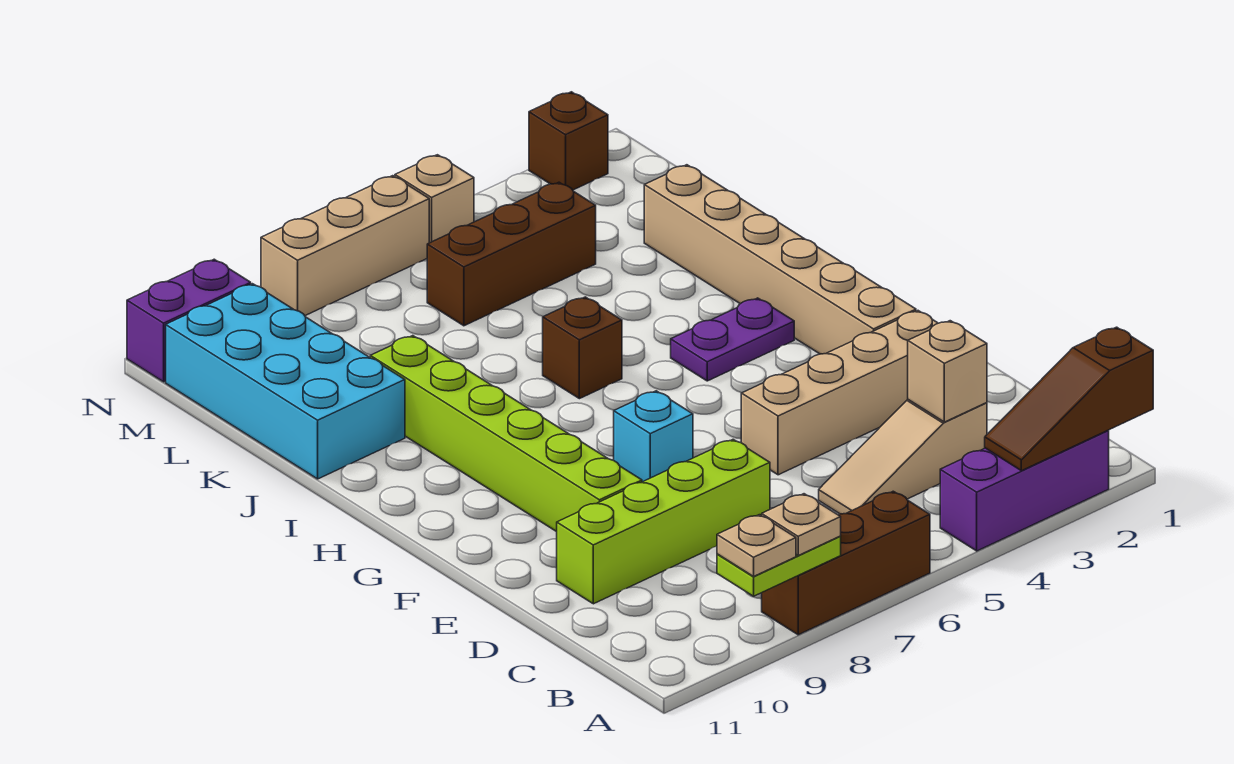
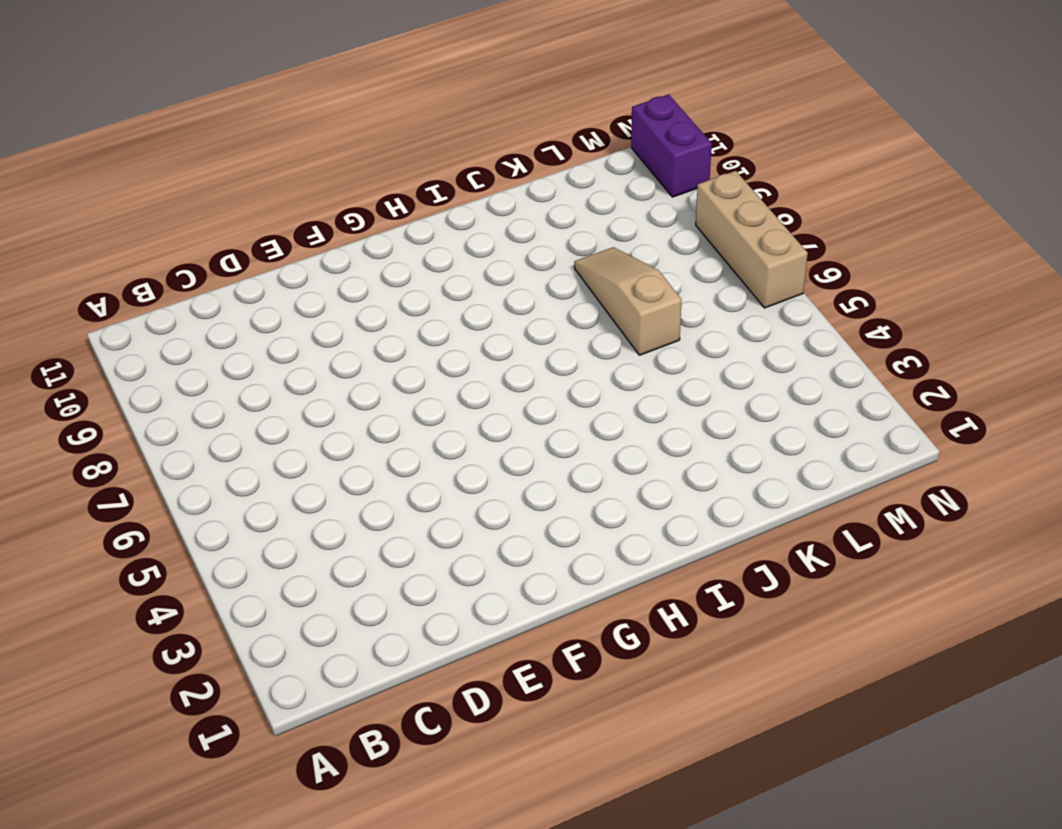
tan slope K6:K8 level 1 top 6 -> tan slope C3:C5 level 1 top 3
none -> purple brick A2:A4 level 1
none -> brown brick A6:A8 level 1
none -> lime brick D7:D10 level 1

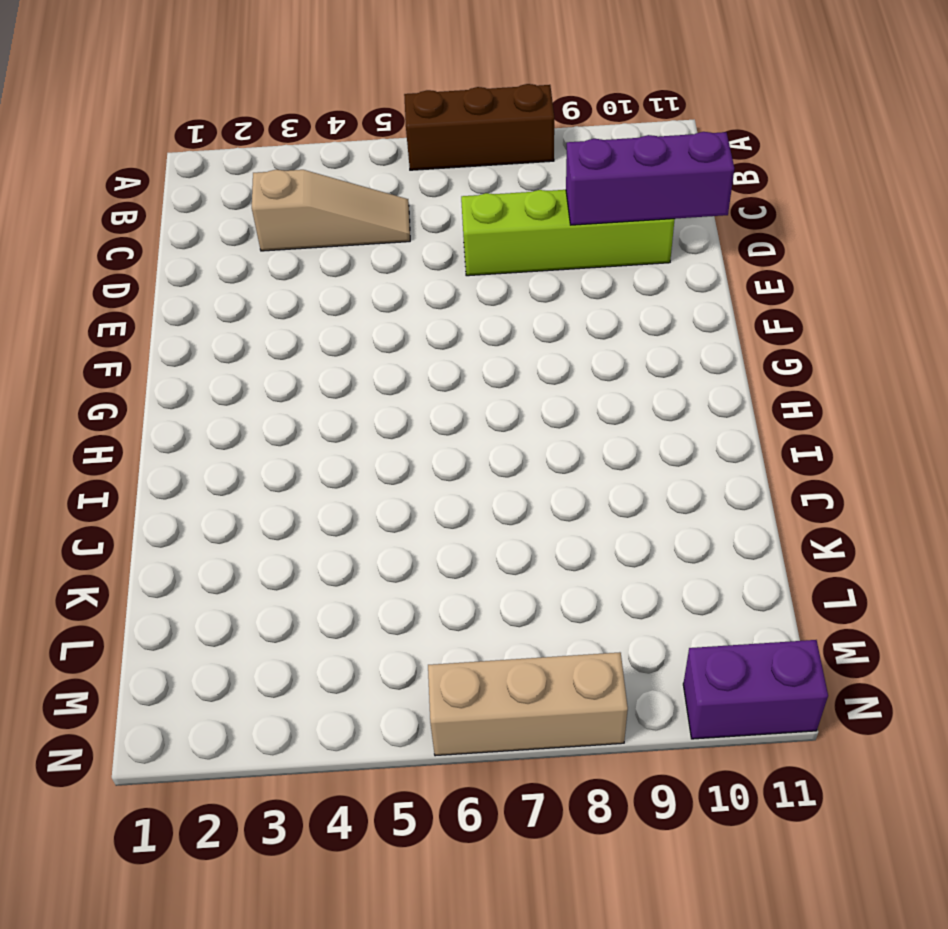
purple brick D9:D11 level 2 -> purple brick A2:A4 level 1
none -> tan brick E2:E5 level 1
none -> lime brick E9:J9 level 1
none -> tan brick F2:K2 level 1

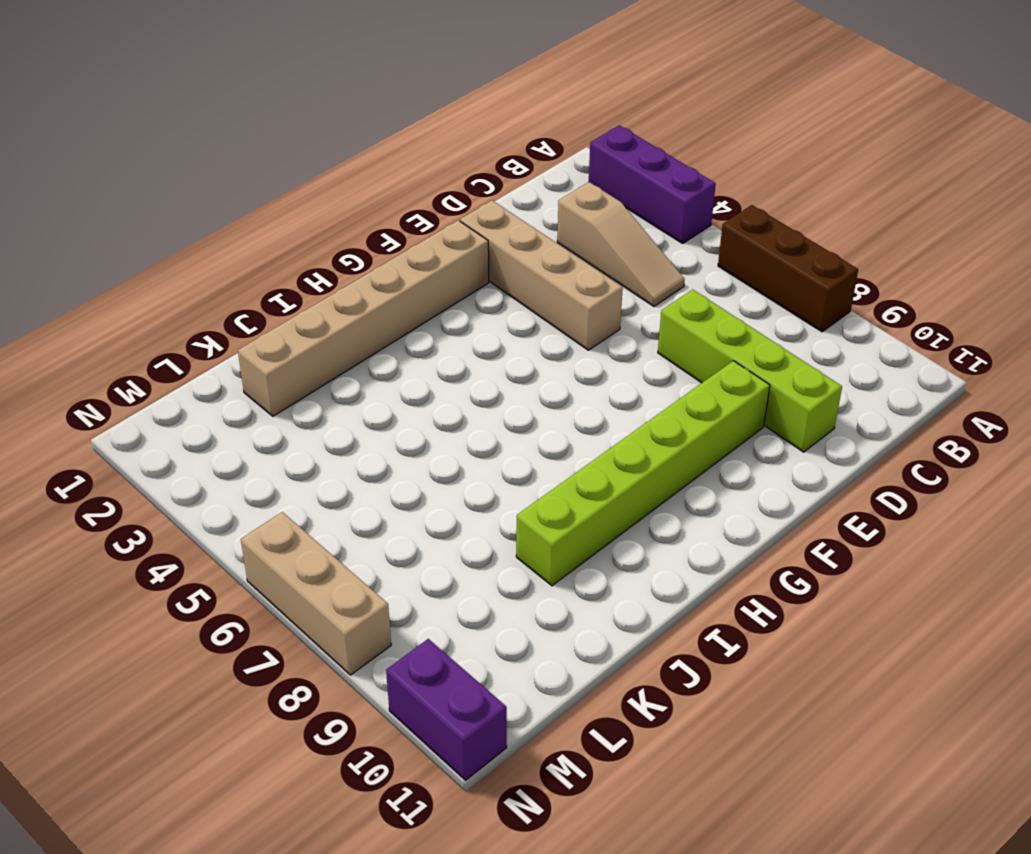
none -> cyan brick F7 level 1
none -> purple plate H3:H4 level 1
none -> brown brick I6 level 1

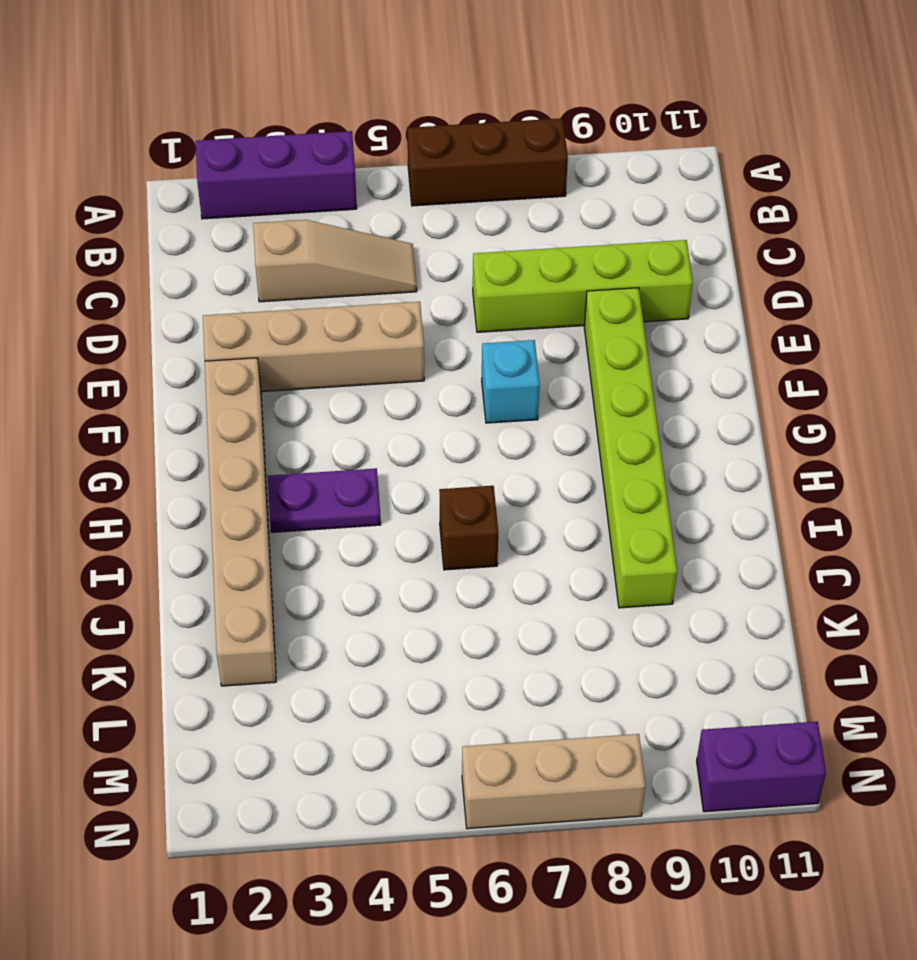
none -> cyan brick J10:M11 level 1
none -> brown brick L4:L6 level 1
none -> brown brick N2 level 1

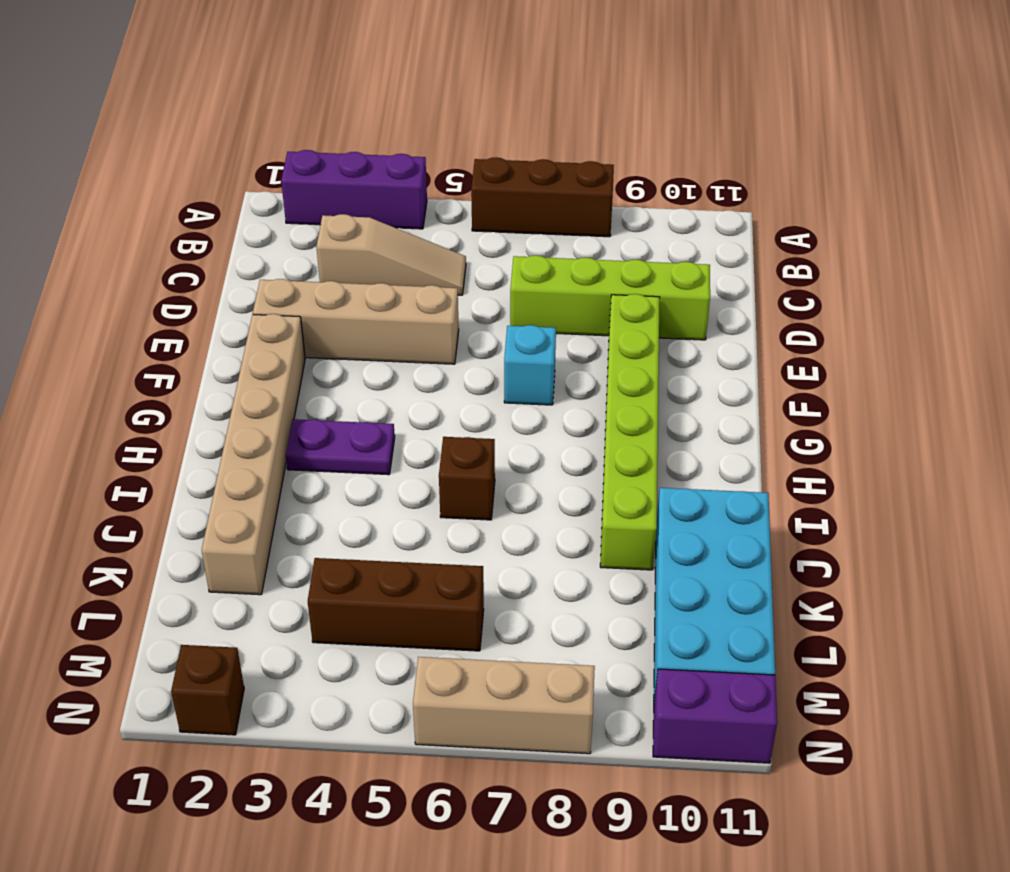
none -> tan brick N5 level 1
none -> brown slope A1:A3 level 2 top 1
none -> lime plate A8:A9 level 2

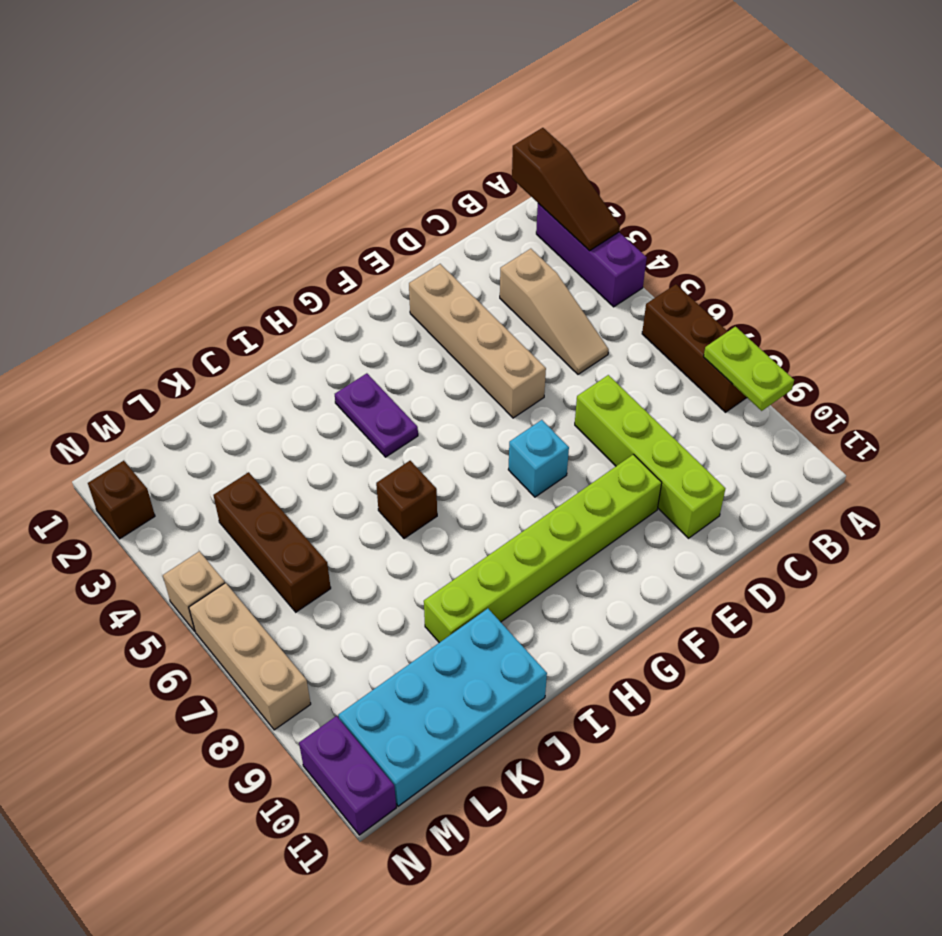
none -> tan brick F2:K2 level 1
none -> tan brick C3 level 2
none -> tan plate A8 level 3

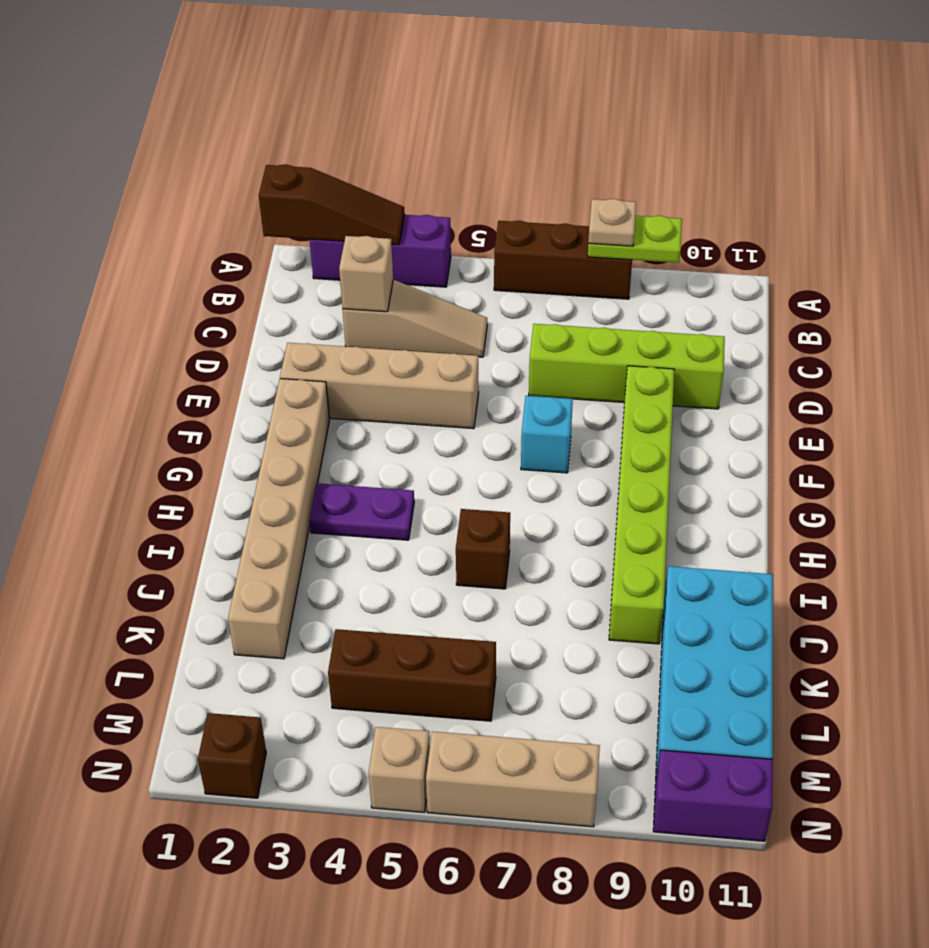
none -> tan plate A9 level 3

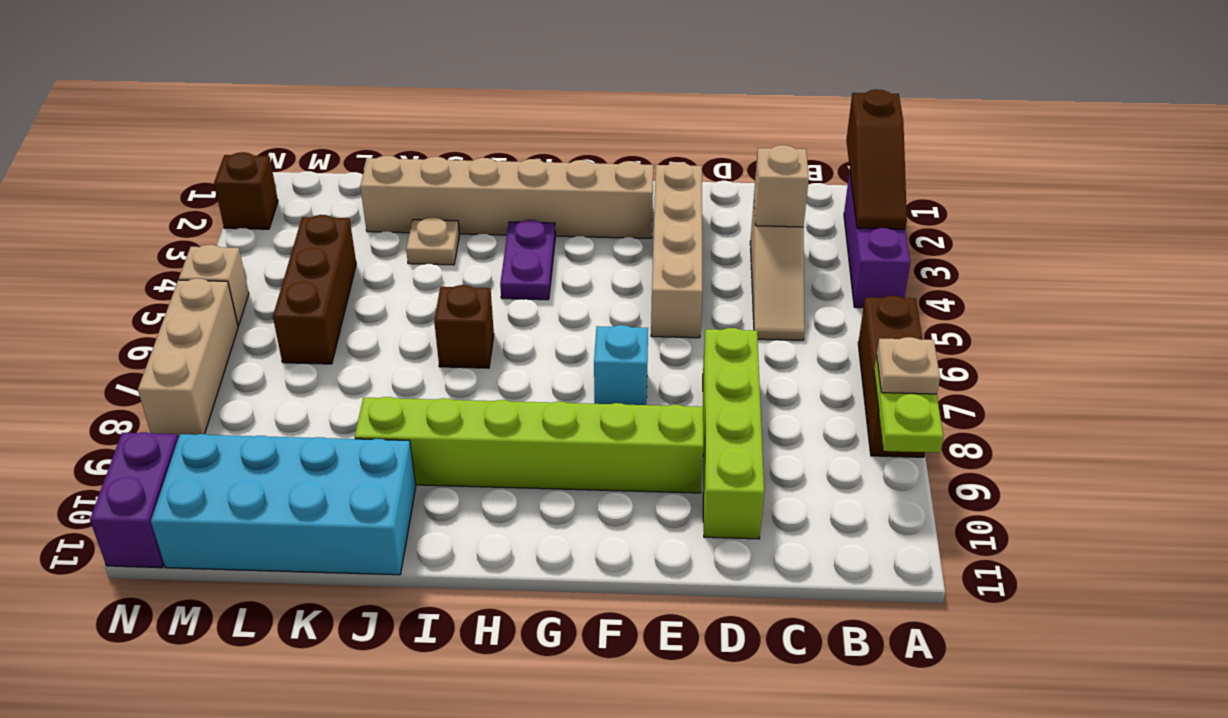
tan plate J3 level 1 -> tan plate A9 level 3

